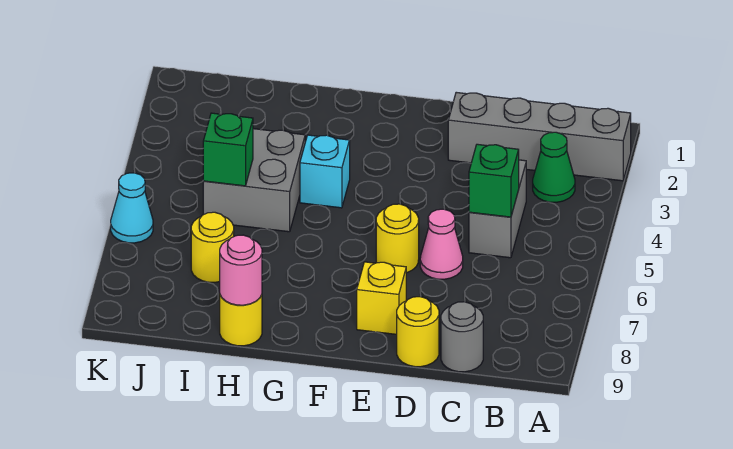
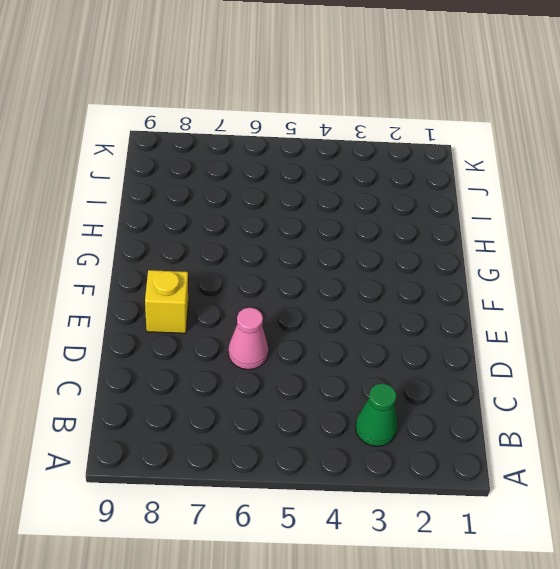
none -> grey brick A2:D2 level 1
none -> grey brick C4:C5 level 1
none -> grey round brick C9 level 1

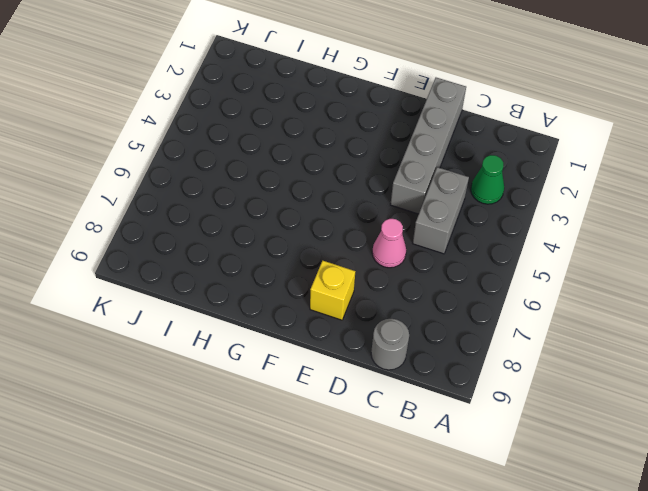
grey brick D1:D4 level 1 -> grey brick A2:D2 level 1
none -> yellow round brick D9 level 1
none -> yellow round brick E6 level 1
none -> cyan brick G4 level 1

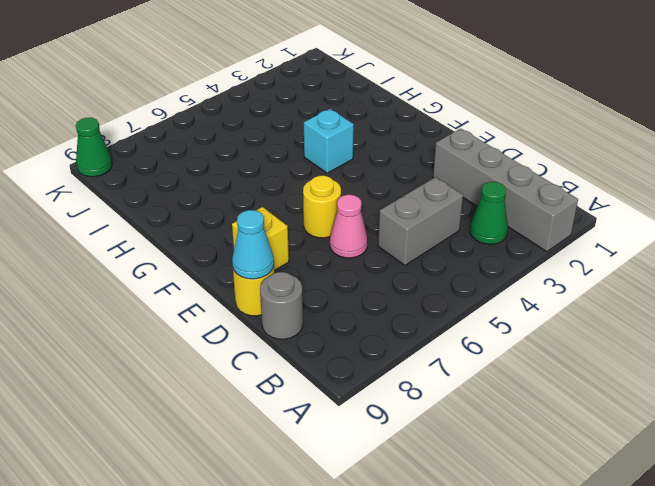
cyan cone D9 level 2 -> cyan cone K6 level 1
green cone K9 level 1 -> none
none -> grey brick H4:I5 level 1
none -> yellow round brick H9 level 1
none -> yellow round brick I7 level 1

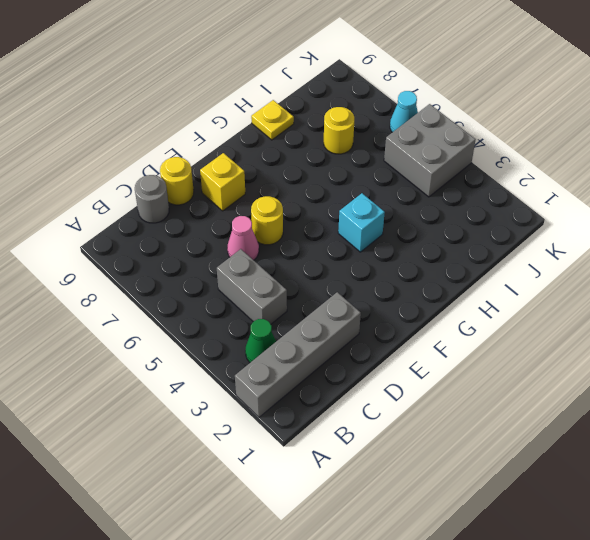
yellow plate H9 level 1 -> yellow round brick H9 level 1
grey brick J4:K5 level 1 -> grey brick H4:I5 level 1
none -> green brick C5 level 2
none -> pink round brick H9 level 2
none -> green brick I5 level 2

